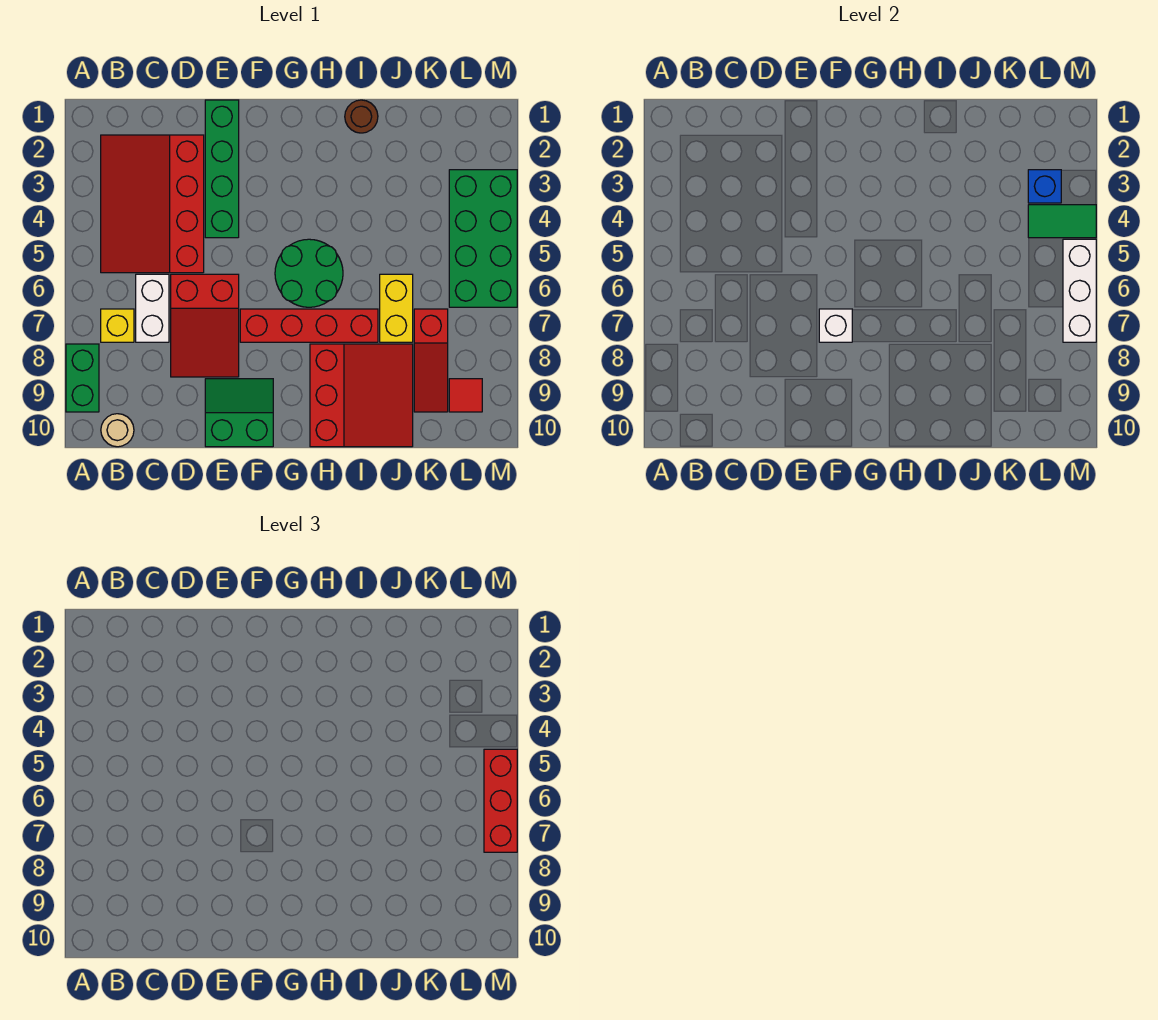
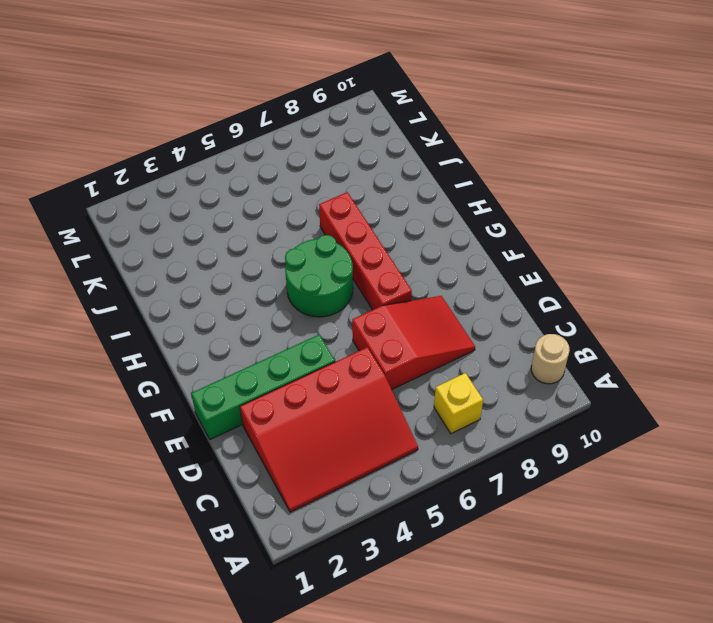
none -> green brick A8:A9 level 1
none -> white brick C6:C7 level 1
none -> green slope E9:F10 level 1 top 10

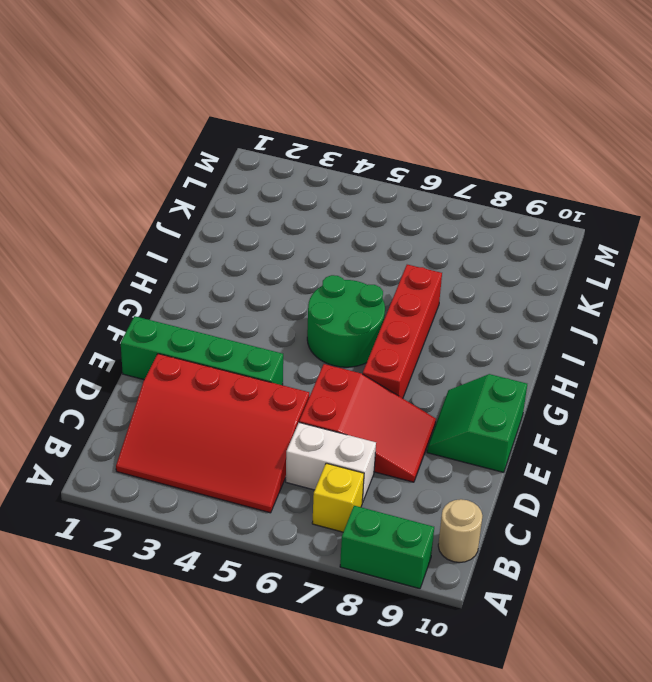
none -> red slope H8:J10 level 1 top H
none -> brown round brick I1 level 1
none -> yellow brick J6:J7 level 1

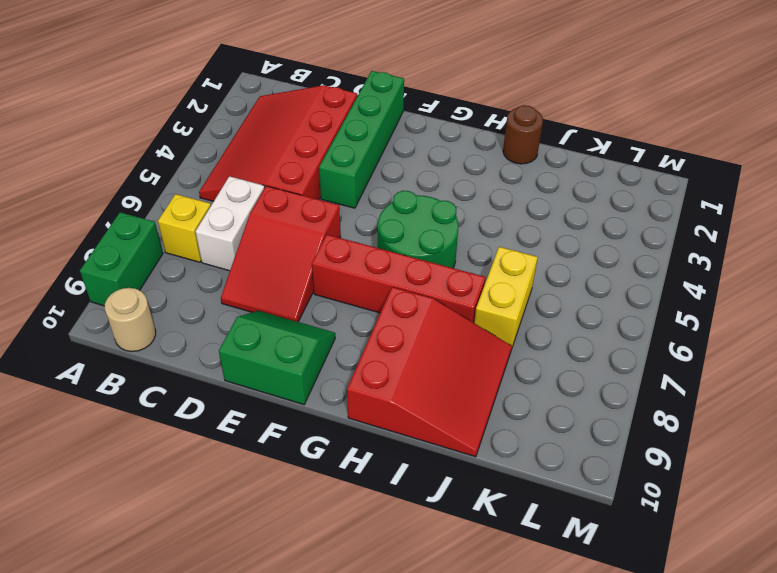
none -> red slope K7:K9 level 1 top 7
none -> green brick L3:M6 level 1
none -> red tile L9 level 1

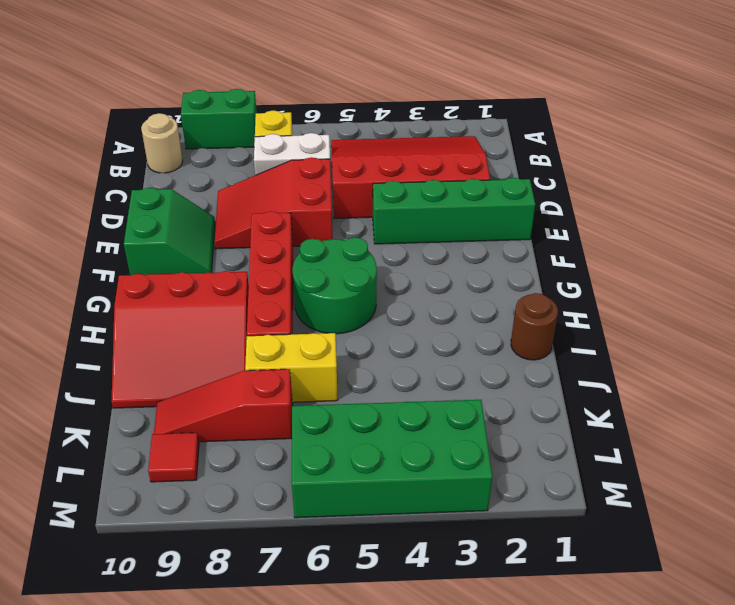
none -> white brick F7 level 2
none -> blue brick L3 level 2
none -> green tile L4:M4 level 2

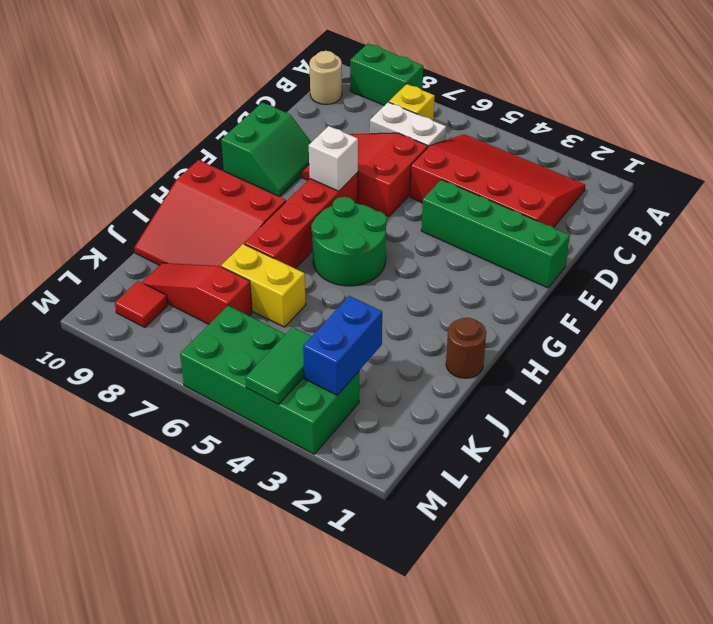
blue brick K3:L3 level 2 -> blue brick L3 level 2
none -> white brick M5:M7 level 2
none -> red brick M5:M7 level 3

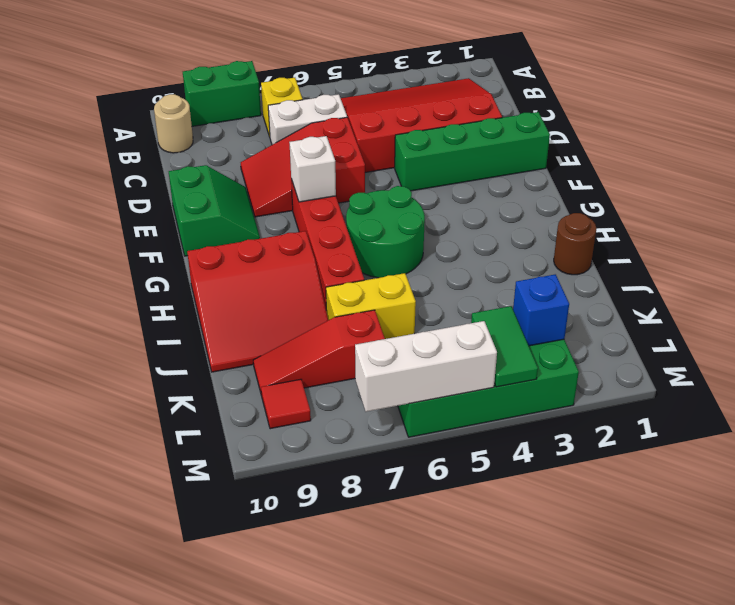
none -> red brick M5:M7 level 3

